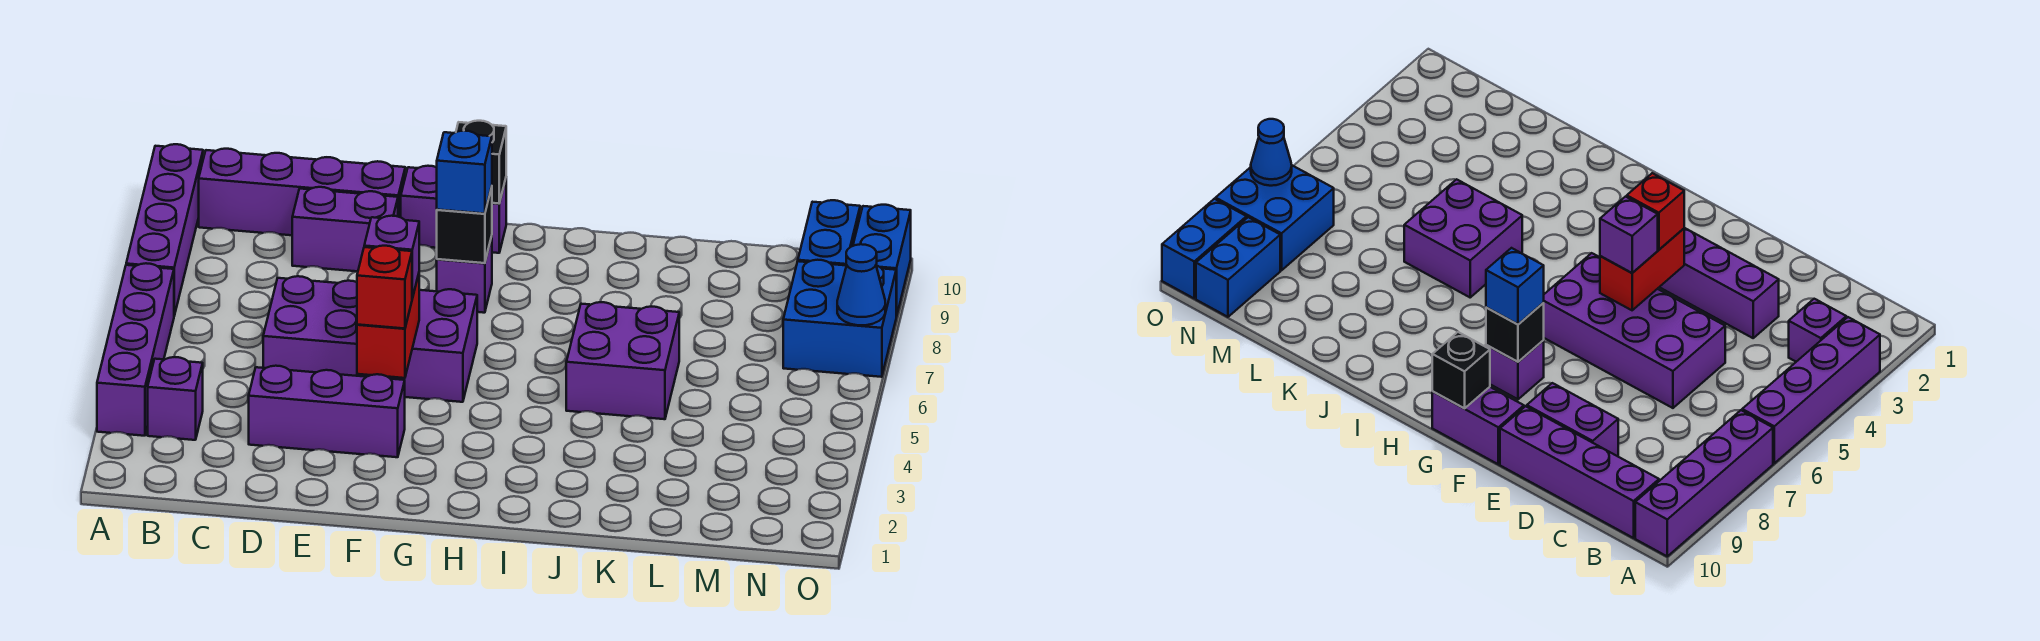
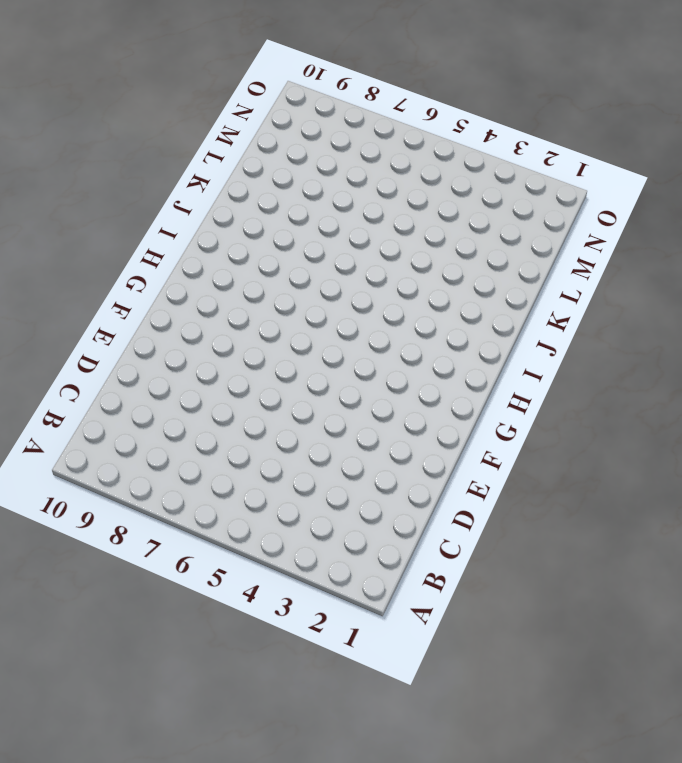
none -> purple brick A3:A6 level 1
none -> purple brick A7:A10 level 1
none -> purple brick B3 level 1

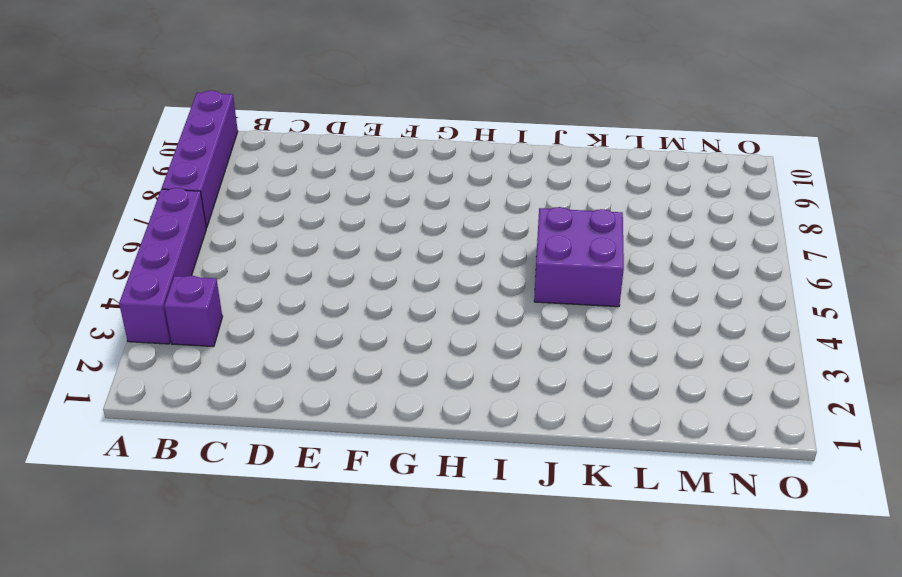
none -> purple brick B10:E10 level 1
none -> purple brick D3:F3 level 1
none -> purple brick D5:G6 level 1

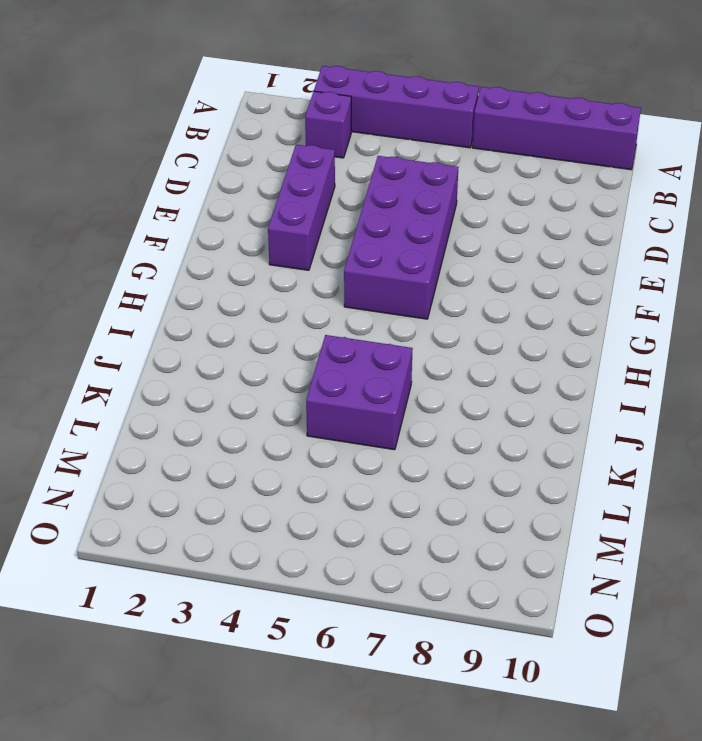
none -> purple brick B10:E10 level 1
none -> purple brick D9:E9 level 1
none -> purple brick F10:G10 level 1

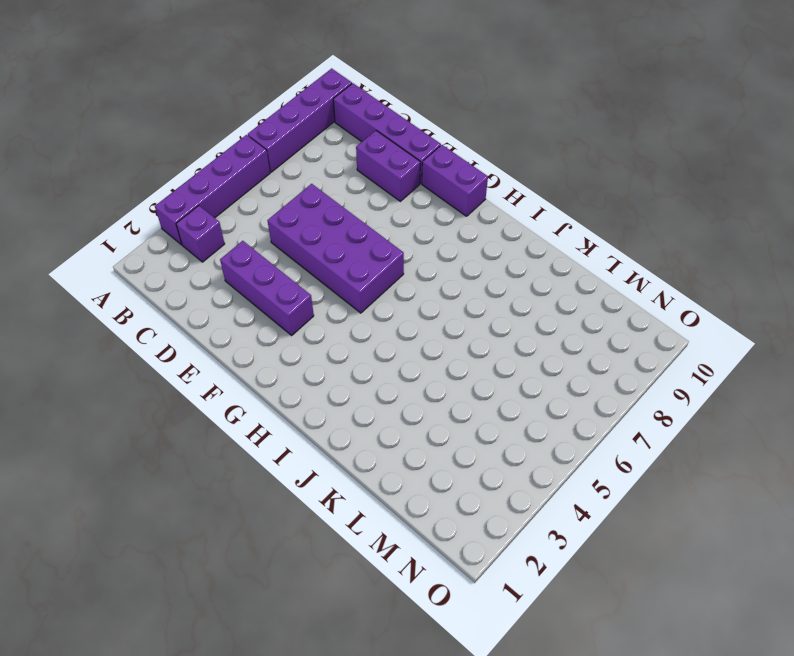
none -> purple brick G8 level 1
none -> purple brick J5:K6 level 1
none -> blue brick N7:O8 level 1

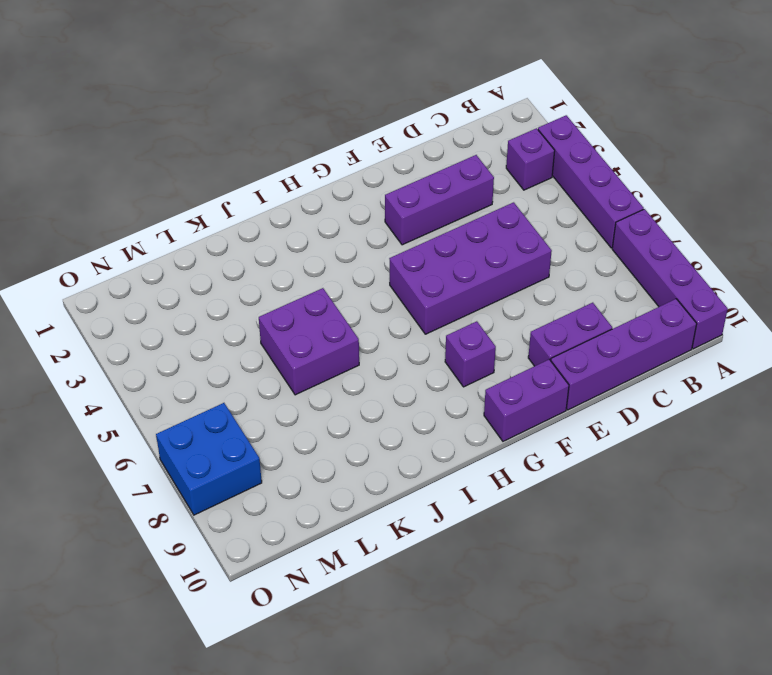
none -> blue brick N9:N10 level 1
none -> blue brick O9:O10 level 1
none -> red brick F4:F5 level 2

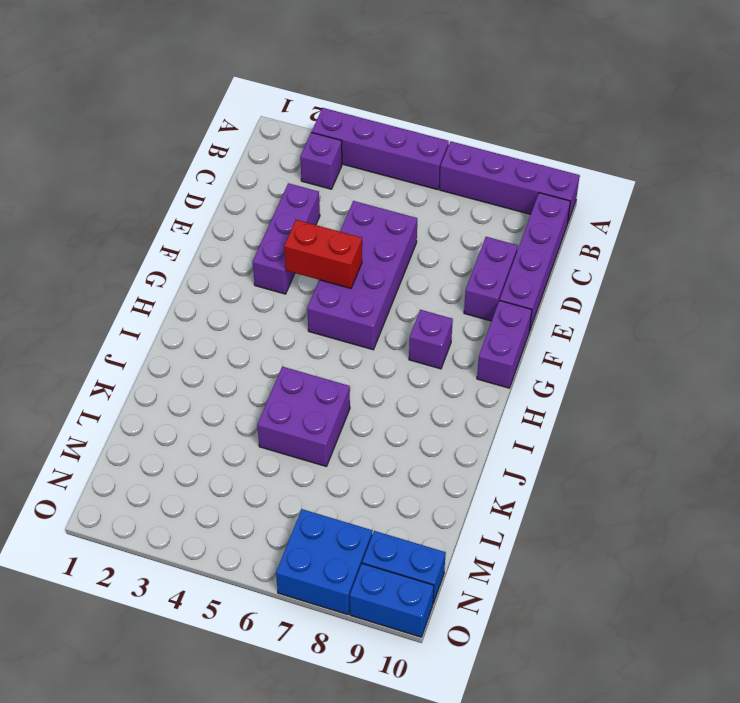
none -> black brick G8 level 2
none -> black brick G10 level 2
none -> blue cone O7 level 2

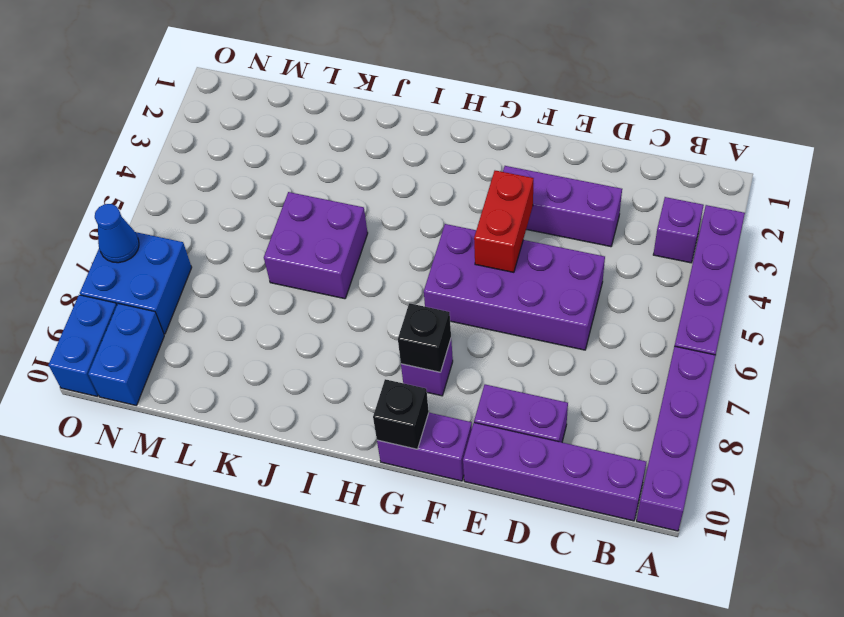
none -> red brick F4 level 3
none -> purple brick F5 level 3
none -> blue brick G8 level 3

